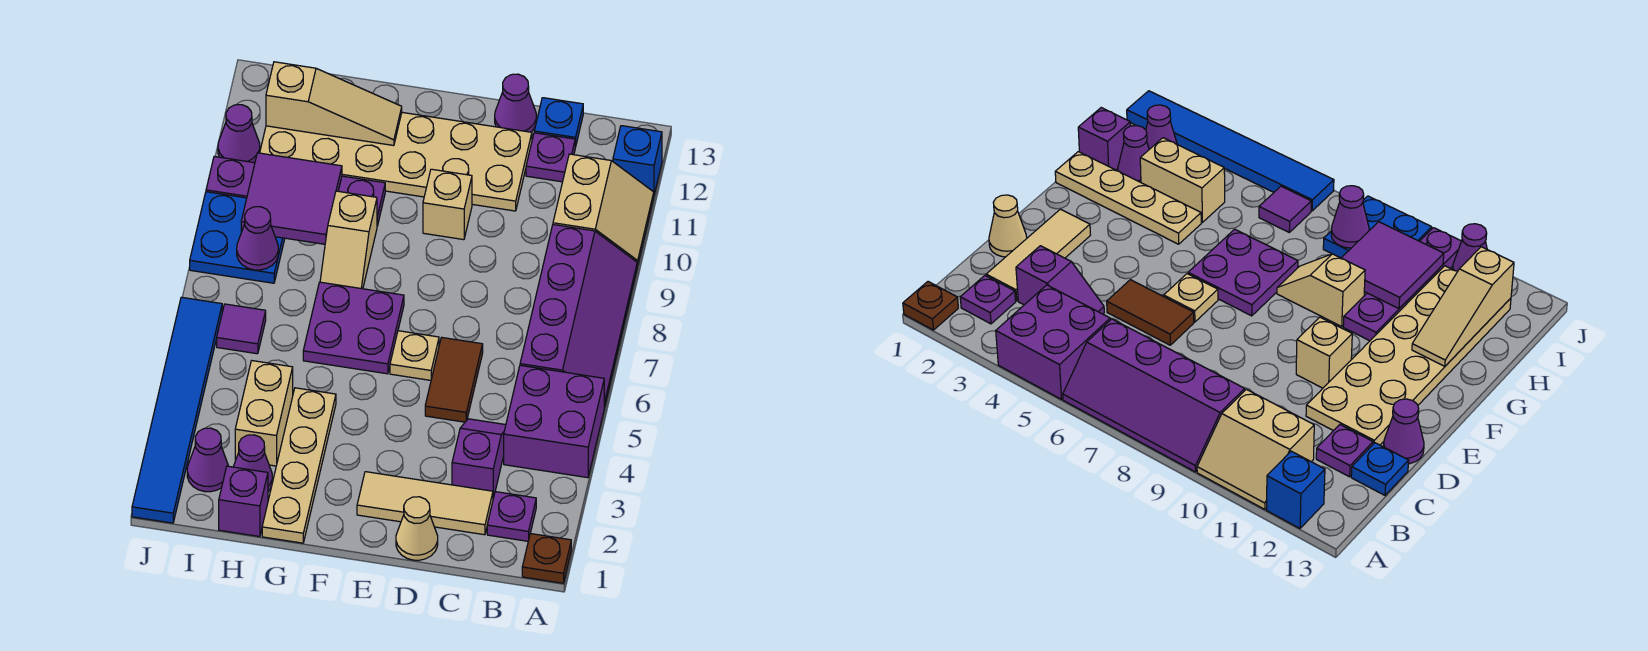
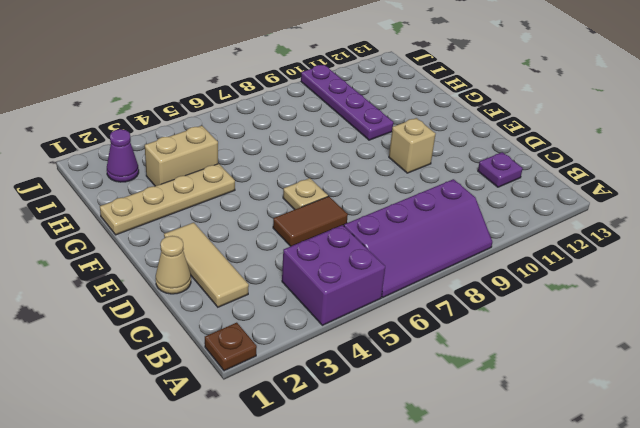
none -> tan slope A10:B11 level 1 top B
none -> blue brick A12 level 1
none -> purple plate B2 level 1
none -> purple slope C3:C4 level 1 top 3

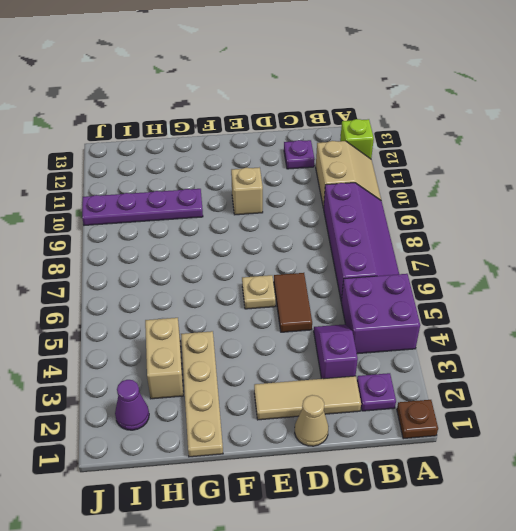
lime brick A12 level 1 -> blue brick A12 level 1
none -> blue plate C13 level 1
none -> tan plate D11:I12 level 1
none -> purple cone D13 level 1
none -> purple plate F6:G7 level 1

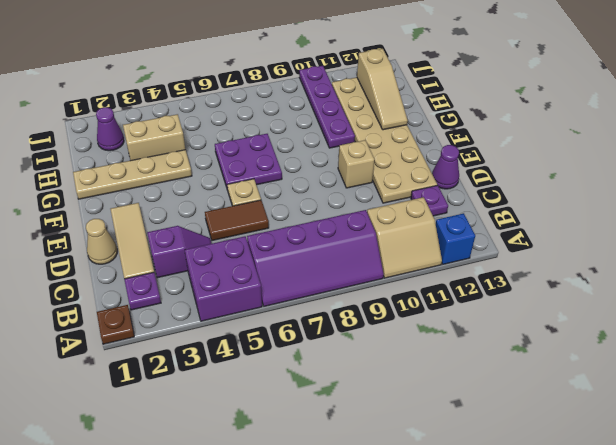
none -> blue plate C13 level 1
none -> tan slope G8:G9 level 1 top 9
none -> purple brick H1 level 1
none -> purple cone H2 level 1

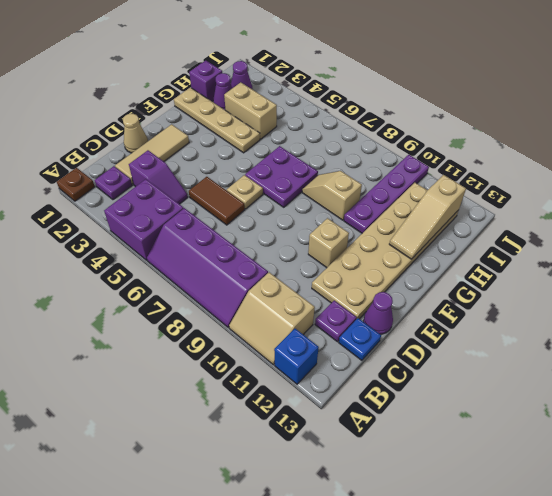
none -> purple tile I6 level 1
none -> blue plate I8:J9 level 1
none -> blue tile J1:J6 level 1
none -> purple cone J11 level 1

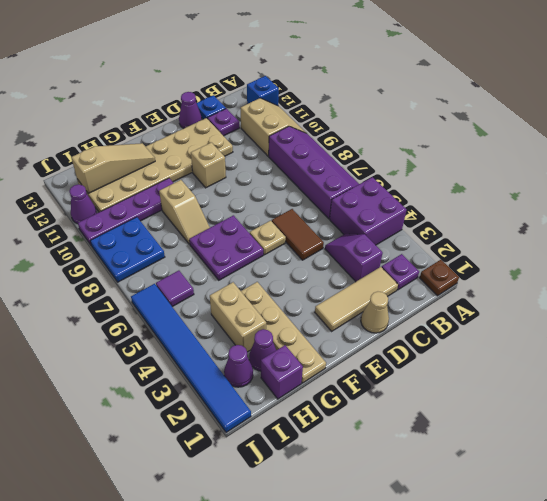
none -> purple tile H9:I10 level 2
none -> purple cone I8 level 2

